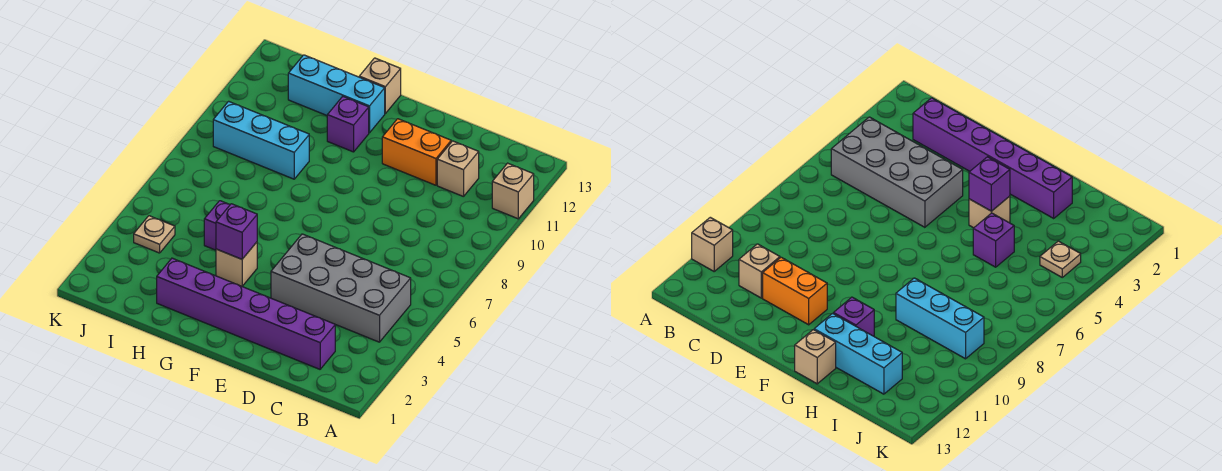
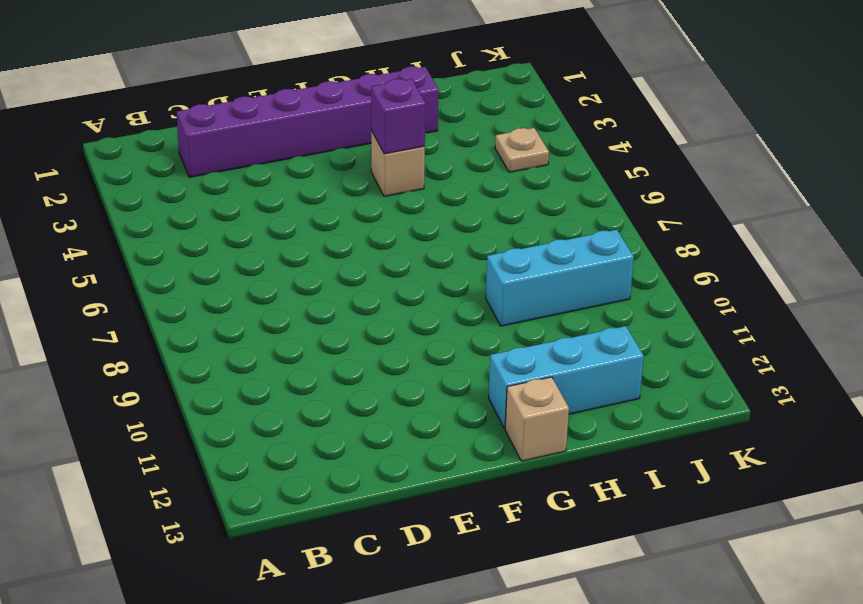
none -> tan brick A11 level 1
none -> grey brick B4:E5 level 1
none -> tan brick C11 level 1

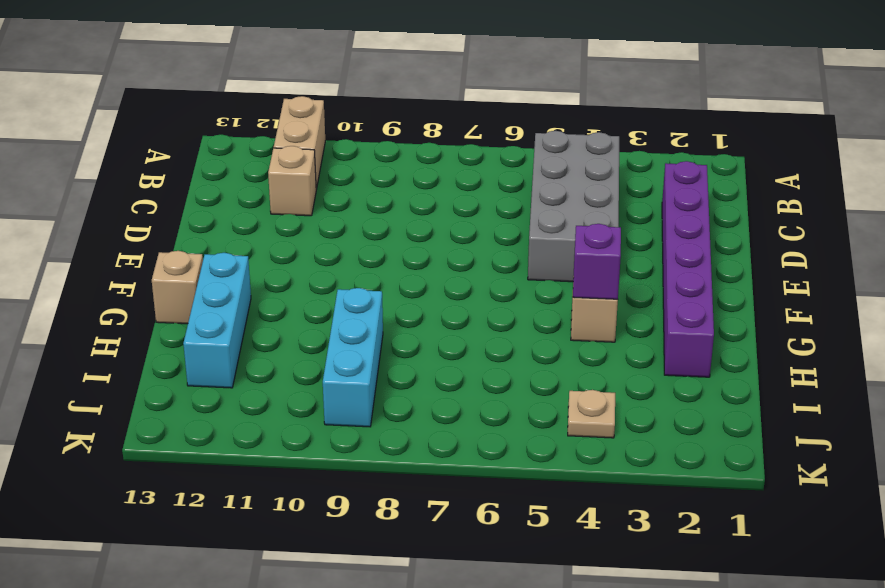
tan brick A11:B11 level 1 -> tan brick A11 level 1
none -> orange brick D11:E11 level 1
none -> purple brick G11 level 1
none -> purple brick H5 level 1

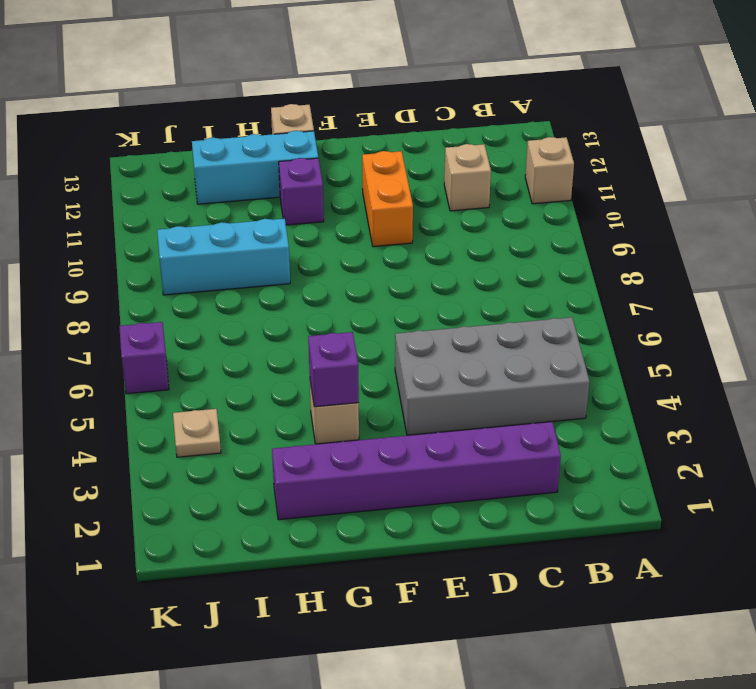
orange brick E10:E11 level 1 -> orange brick D11:E11 level 1
purple brick K6 level 1 -> purple brick H5 level 1

